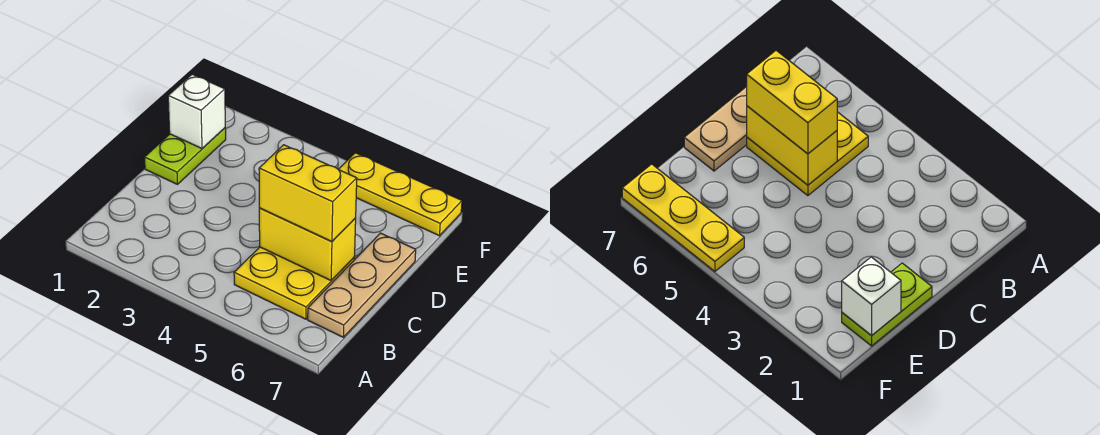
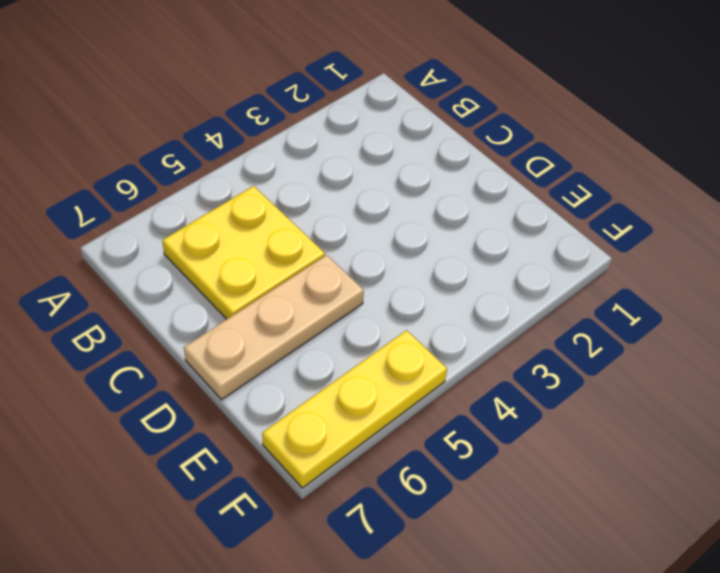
tan plate D5:D7 level 1 -> tan plate B7:D7 level 1
none -> lime plate D1:E1 level 1
none -> yellow brick C5:C6 level 2

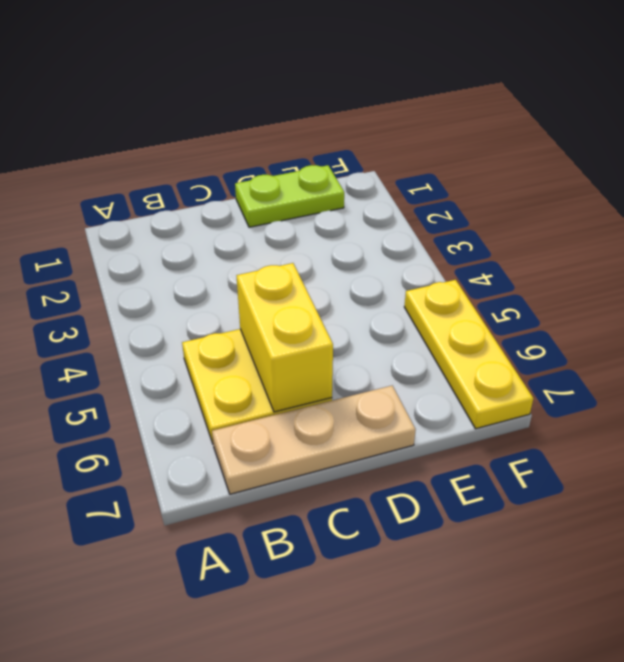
none -> white brick E1 level 2
none -> yellow brick C5:C6 level 3

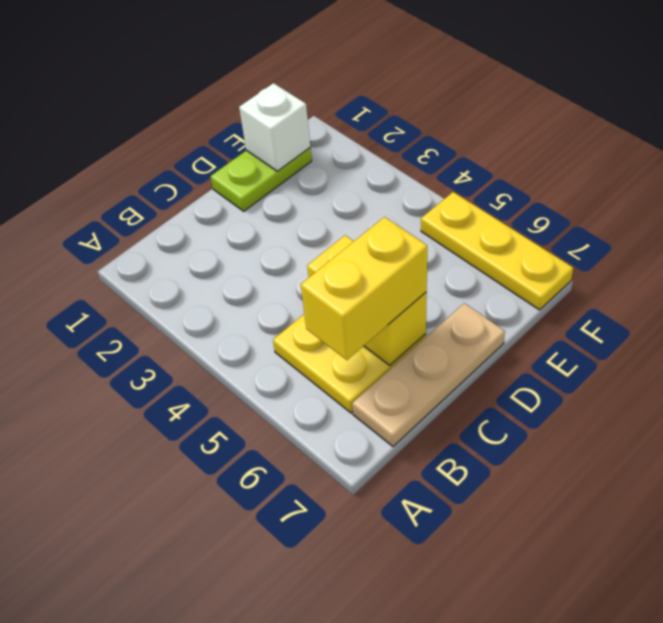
yellow brick B6:C6 level 3 -> yellow brick C5:C6 level 3

